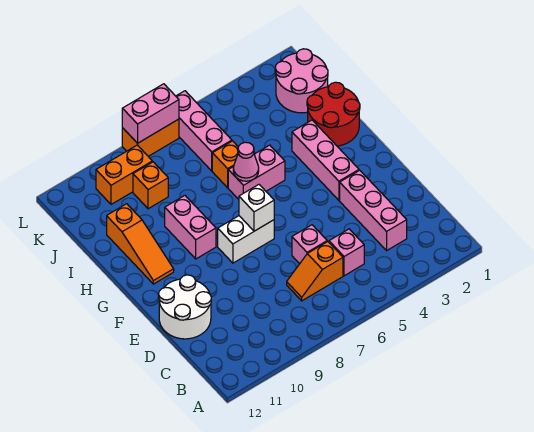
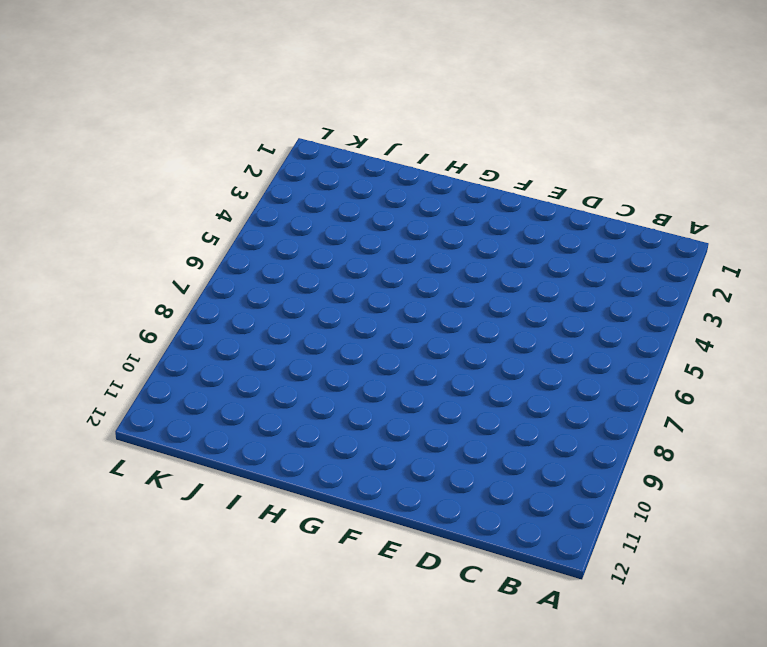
none -> pink brick C3:E3 level 1
none -> pink brick C5 level 1
none -> orange slope C6:C7 level 1 top 6

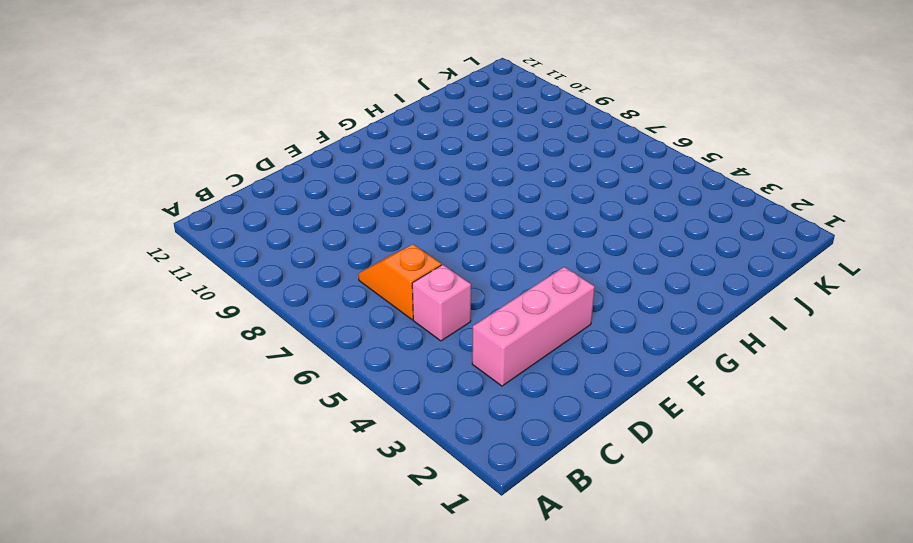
none -> pink brick D6 level 1
none -> white round brick D11:E12 level 1
none -> pink brick F3:H3 level 1

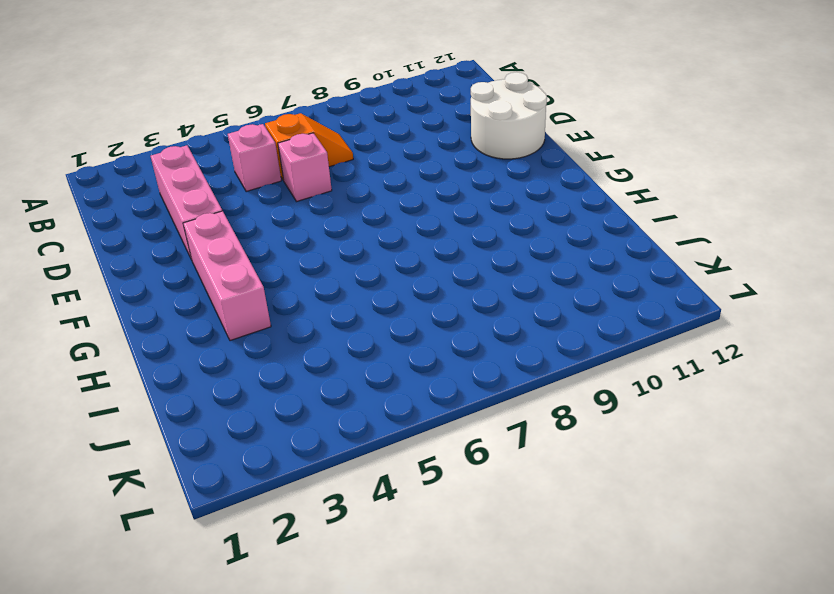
none -> white brick F7:F8 level 1
none -> pink brick G9:H9 level 1
none -> orange slope G11:I11 level 1 top I

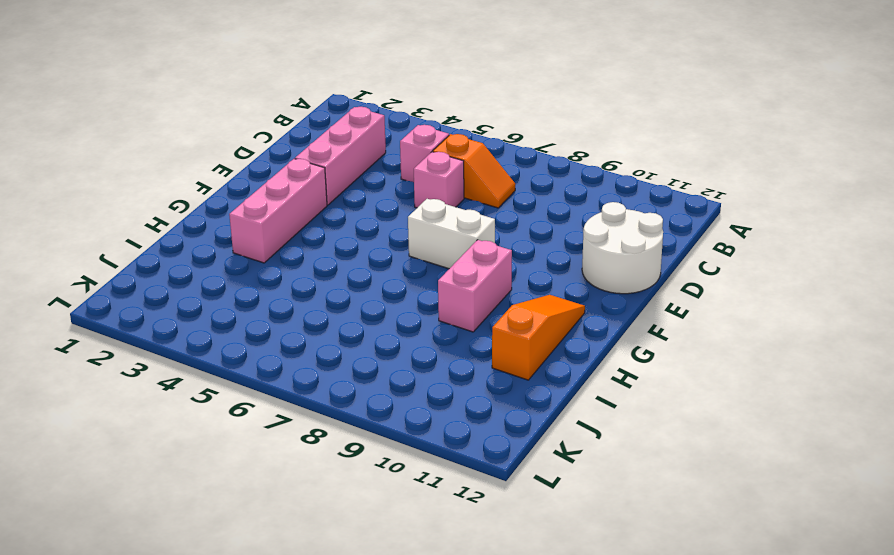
none -> red round brick H1:I2 level 1
none -> pink brick H5:H6 level 1
none -> orange brick I6 level 1

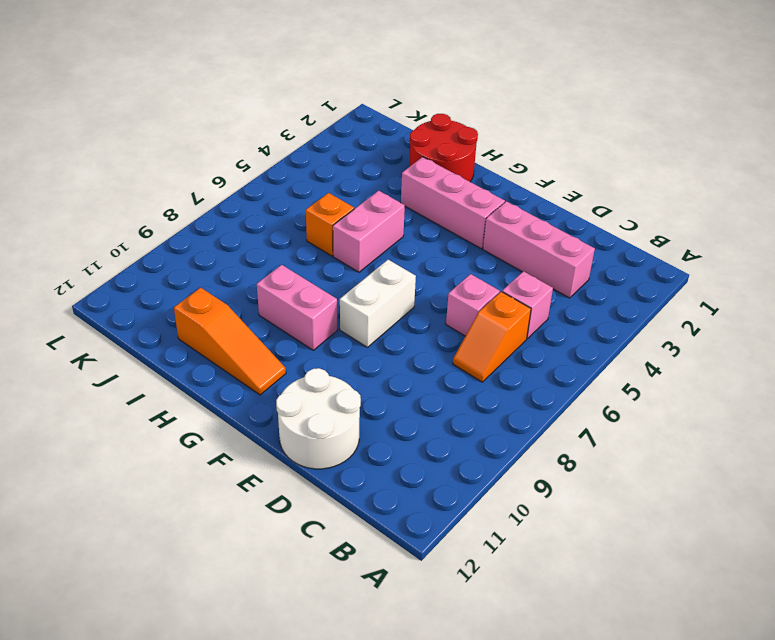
none -> pink round brick J1:K2 level 1
none -> pink brick J6:L6 level 1
none -> orange brick J9 level 1

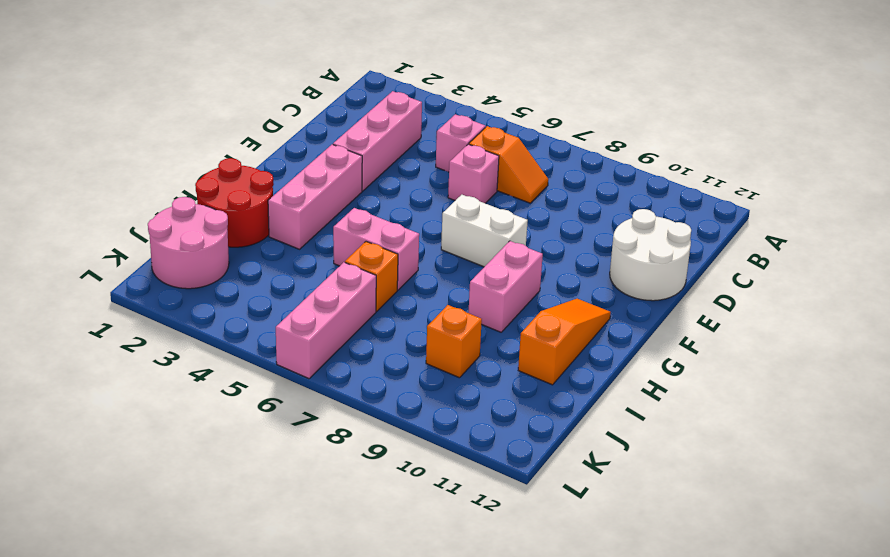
none -> orange brick K9:K10 level 1
none -> orange brick L7:L8 level 1
none -> white brick F7 level 2

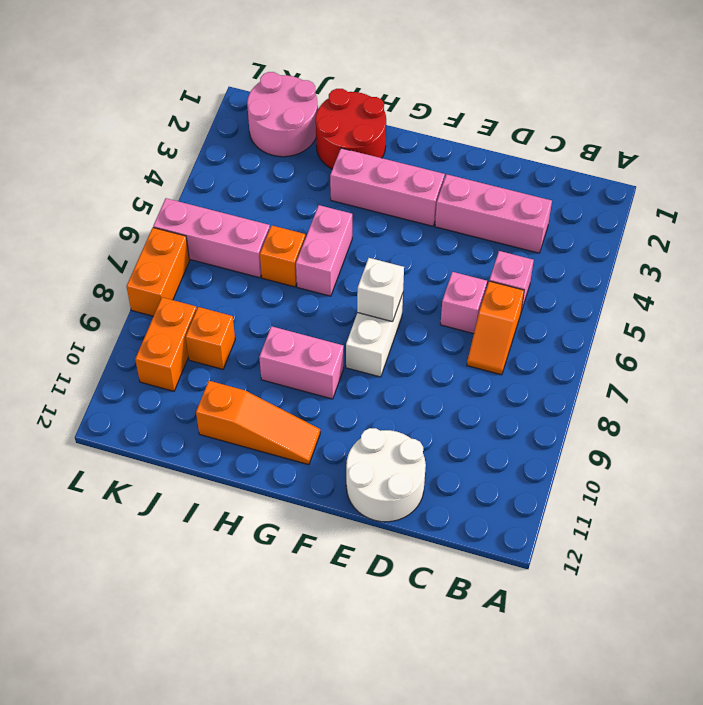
none -> pink cone H6 level 2
none -> pink brick L7:L8 level 2

